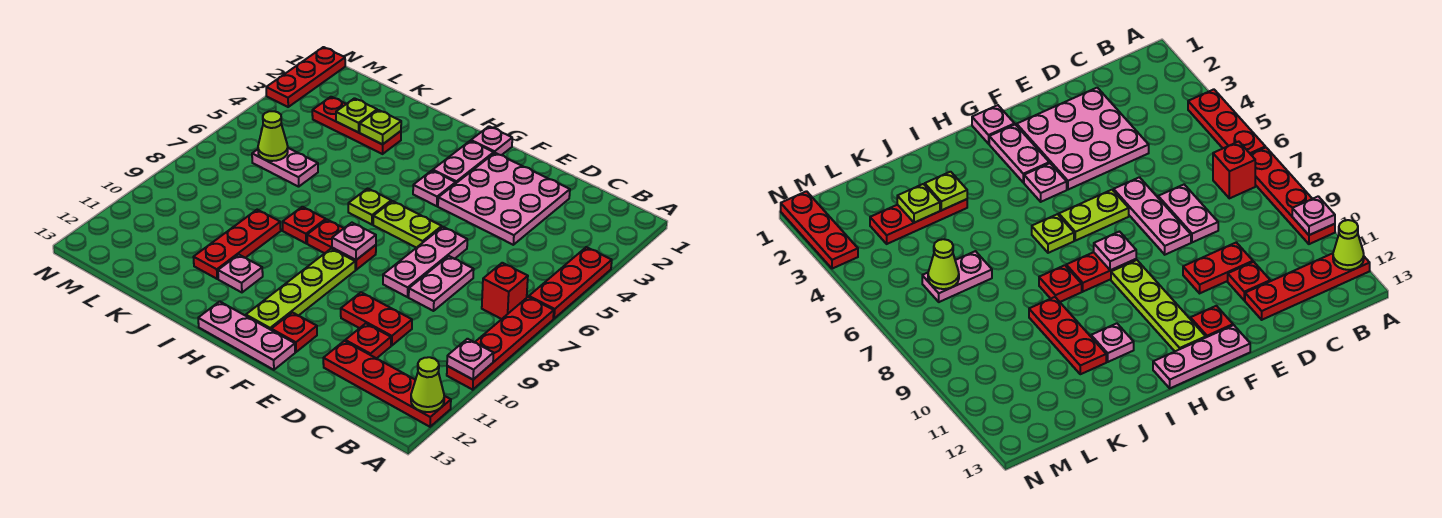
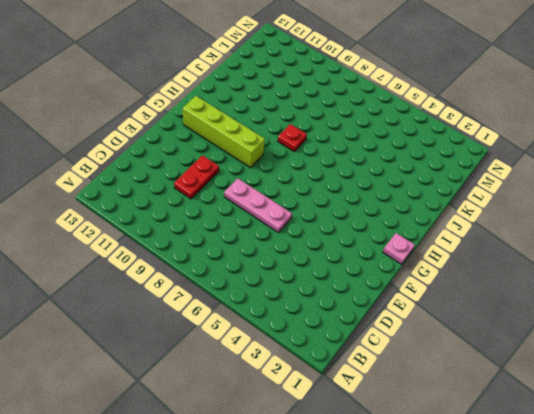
lime brick G9:G12 level 1 -> lime plate G9:G12 level 1
none -> red plate A4:A6 level 1
none -> red plate A7:A10 level 1
none -> red plate A12:D12 level 1
none -> red brick B7 level 1

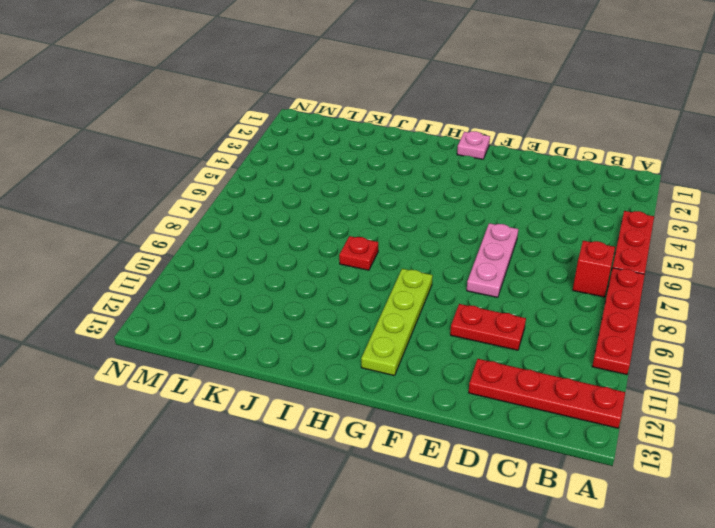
none -> pink plate D2:F4 level 1
none -> pink plate D7:D8 level 1
none -> red plate D11 level 1
none -> lime plate F6:G6 level 1

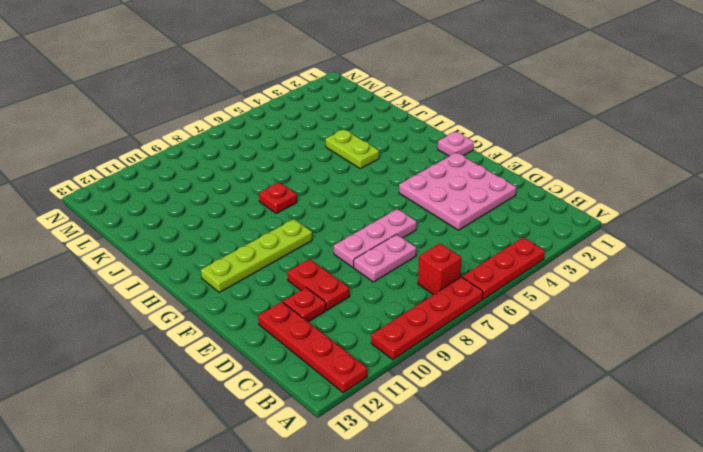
lime plate I4:J4 level 1 -> lime plate F6:G6 level 1
none -> red plate F12 level 1
none -> pink plate F13:H13 level 1
none -> pink plate G2:G3 level 1
none -> pink plate G4 level 1

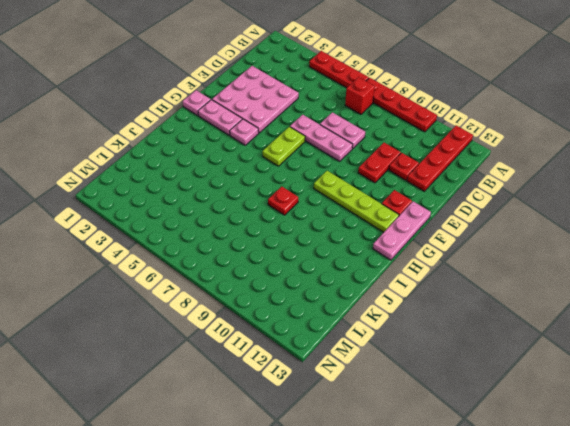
none -> red plate G8:H8 level 1
none -> lime plate H6 level 1
none -> pink plate I11 level 1
none -> red plate J3:L3 level 1

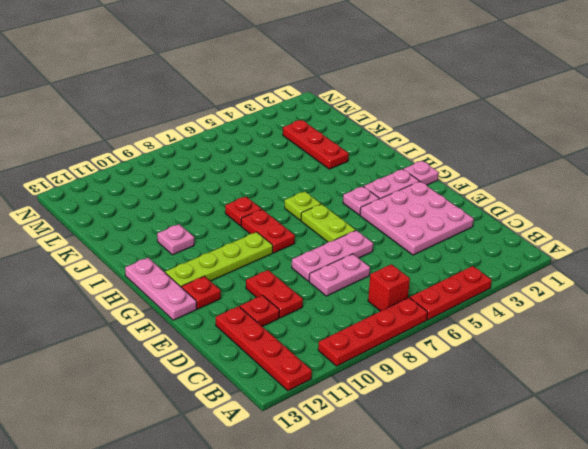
none -> red plate J9:J11 level 1
none -> pink plate K6:L6 level 1
none -> red plate N1:N3 level 1
none -> pink plate A10 level 2

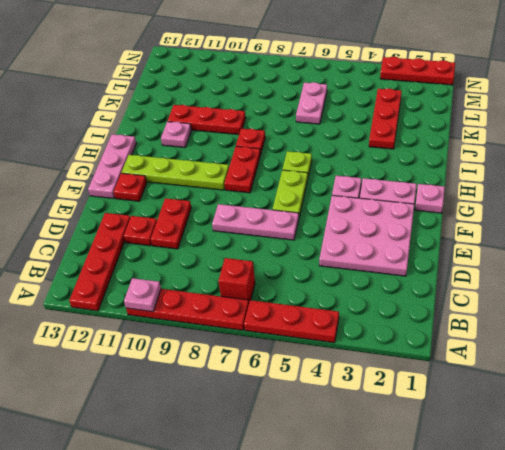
none -> pink plate D7:D8 level 1
none -> lime cone A12 level 2
none -> pink plate G8 level 2
none -> lime plate J3 level 2

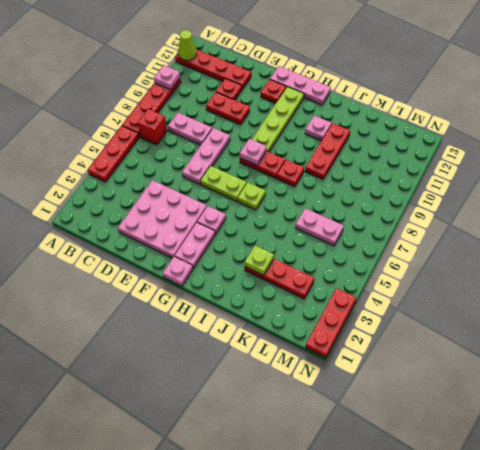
pink plate C8:D8 level 1 -> pink plate D7:D8 level 1
none -> lime plate K3 level 2
none -> lime cone L6 level 2

